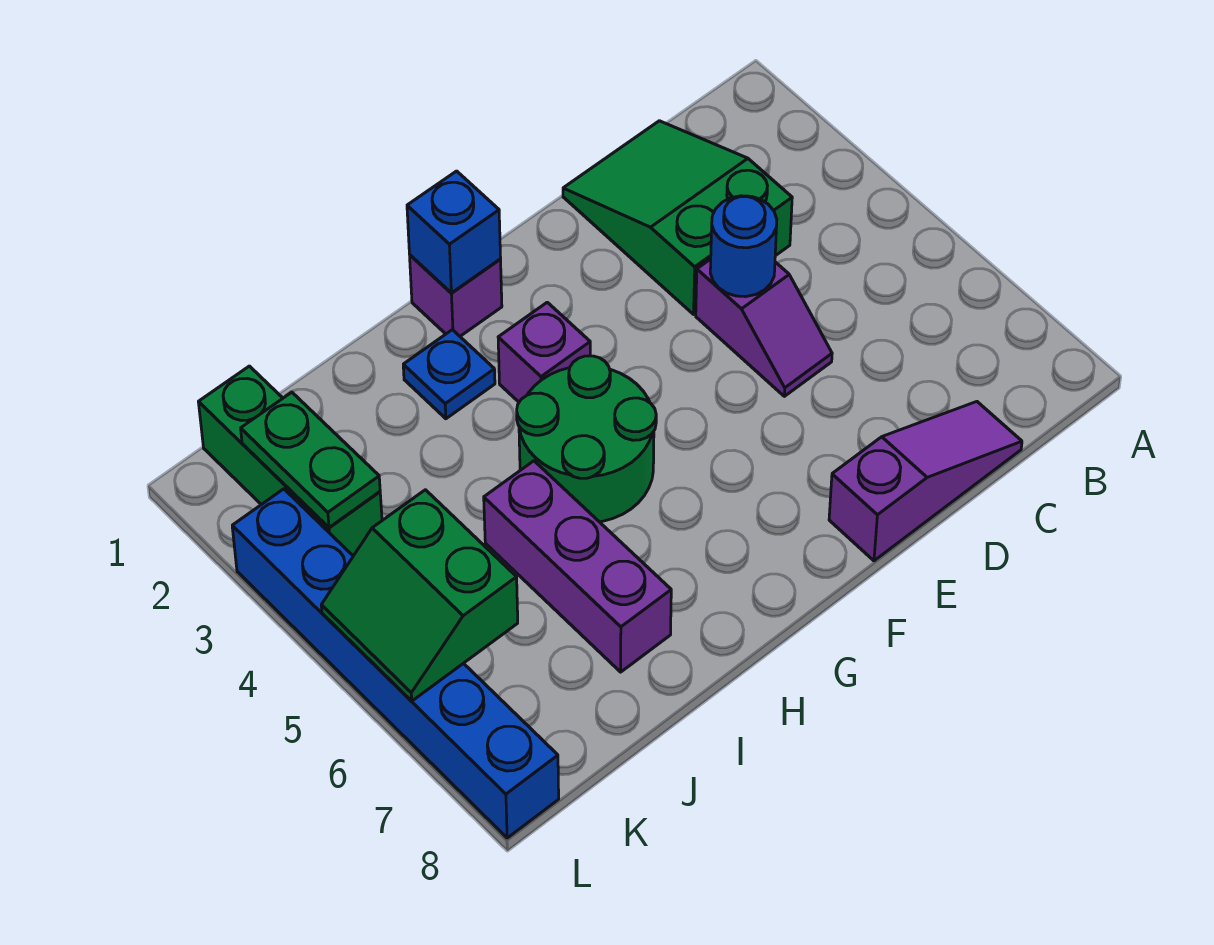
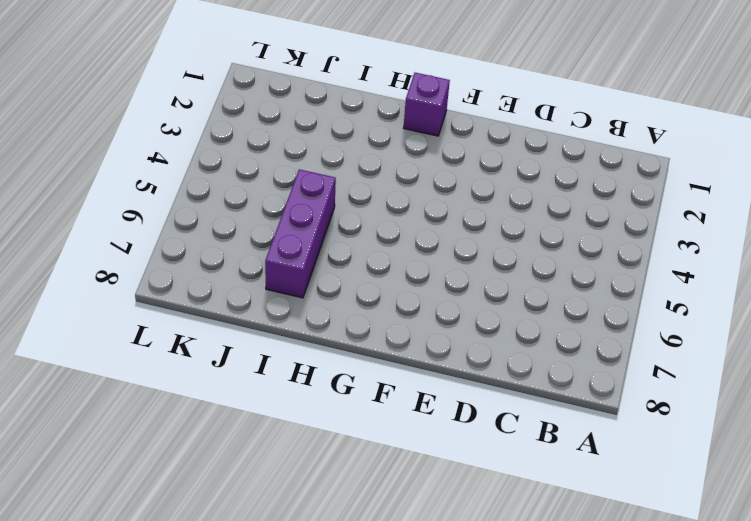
none -> green slope C1:D3 level 1 top 3
none -> purple slope C8:E8 level 1 top E
none -> purple slope D4:D5 level 1 top 4

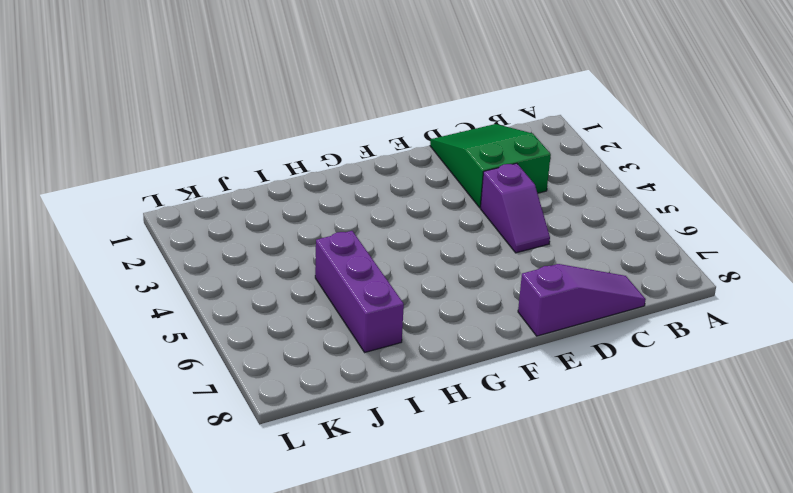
none -> purple brick G1 level 1
none -> purple brick G3 level 1
none -> green round brick G4:H5 level 1

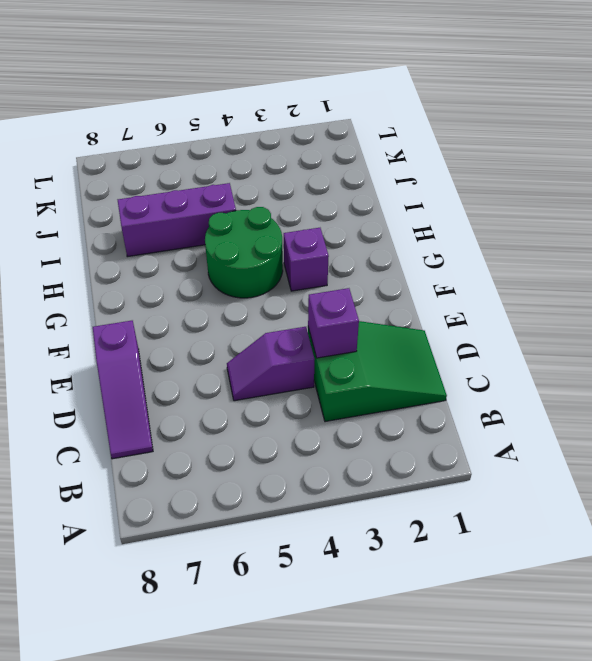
purple brick D3 level 2 -> purple brick G1 level 1
none -> blue plate H2 level 1
none -> green brick K1:K3 level 1
none -> blue brick L3:L8 level 1

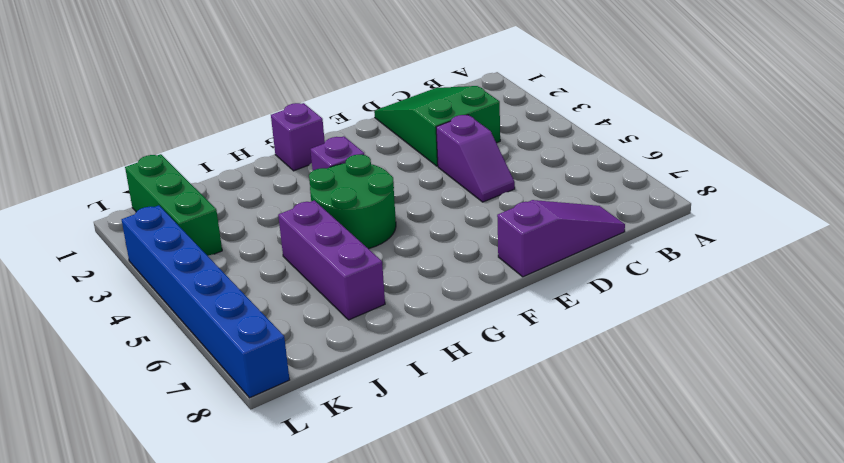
none -> blue plate H2 level 1
none -> blue round brick D4 level 2
none -> blue brick G1 level 2

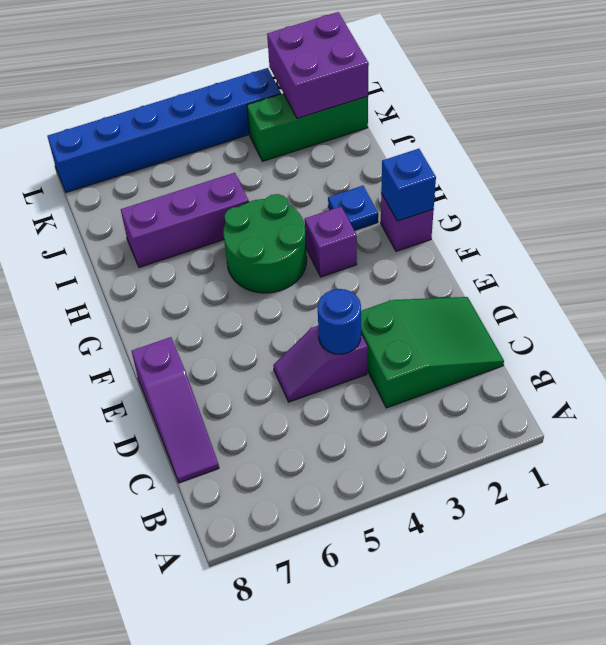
purple brick K1:L2 level 2 -> green plate K2:K3 level 2
none -> green slope K5:L6 level 2 top K

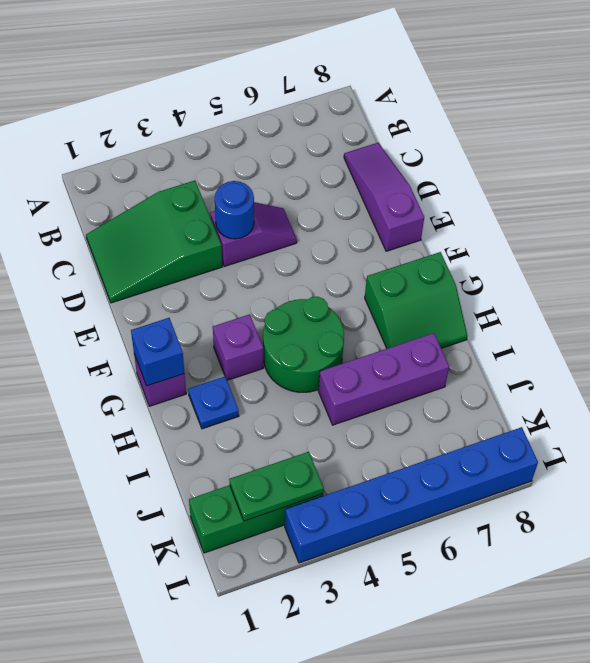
green slope G7:H8 level 1 top G -> green slope K5:L6 level 2 top K

